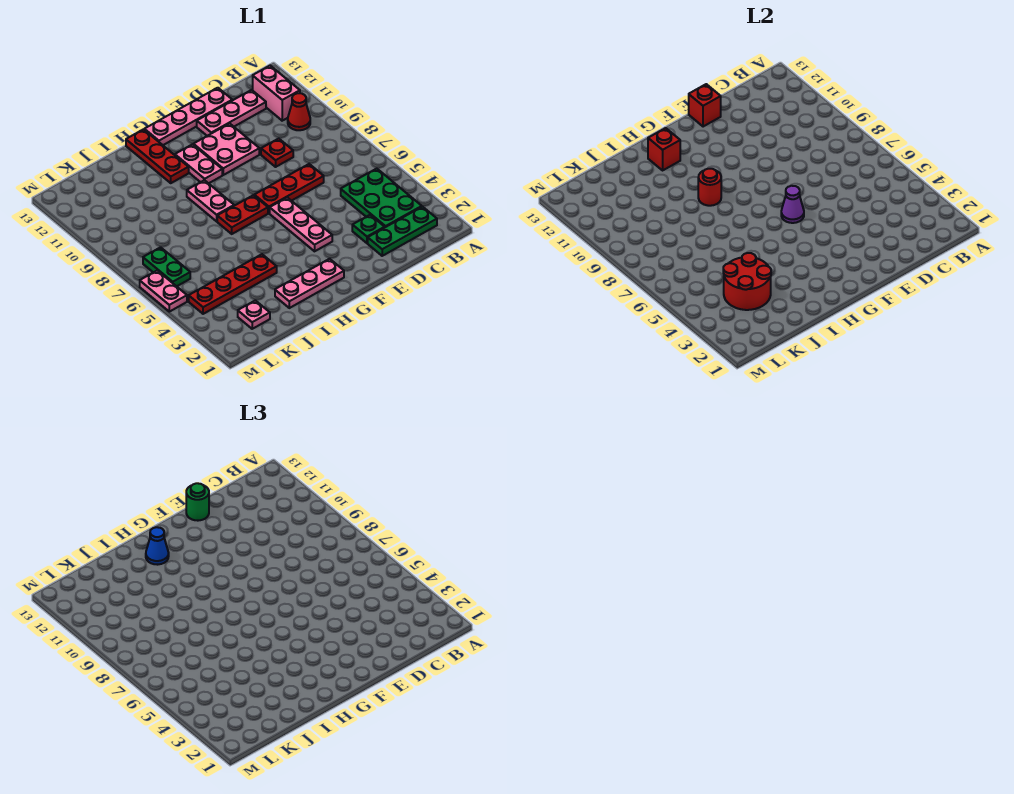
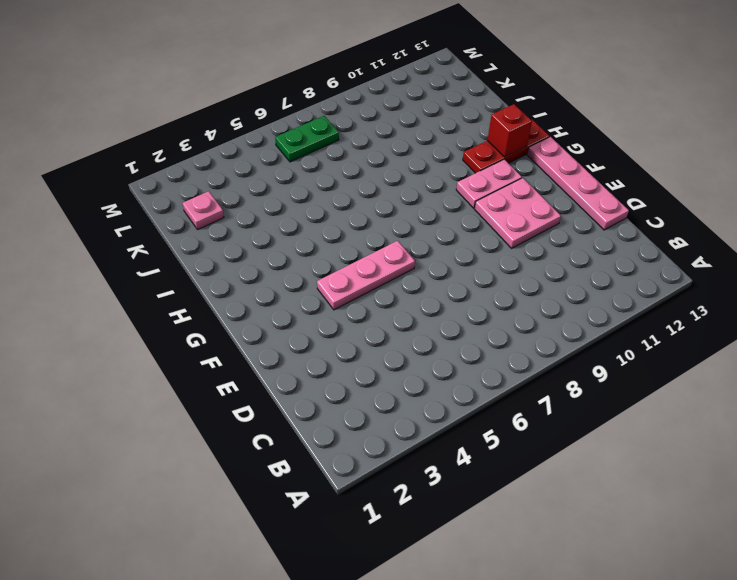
none -> green plate B2:D2 level 1
none -> green plate B3:C5 level 1
none -> red cone B10 level 1

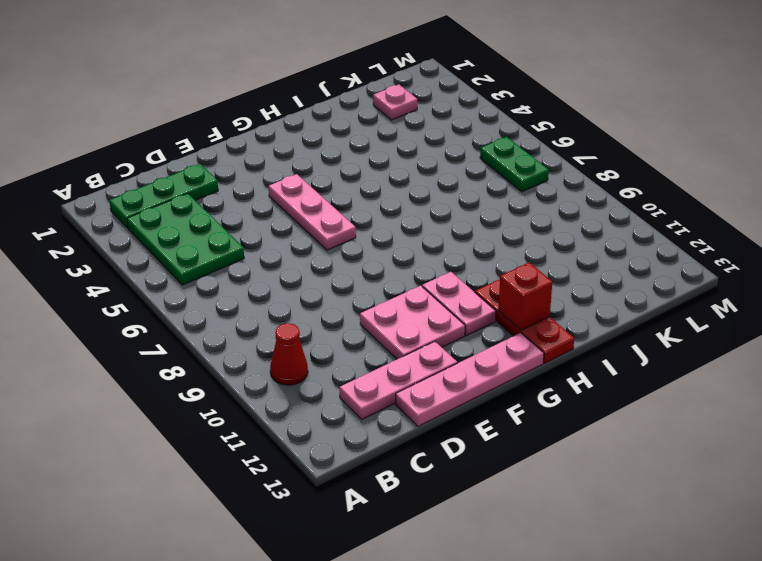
none -> pink brick B11:B12 level 1
none -> green plate D3 level 1
none -> red plate D7:F7 level 1

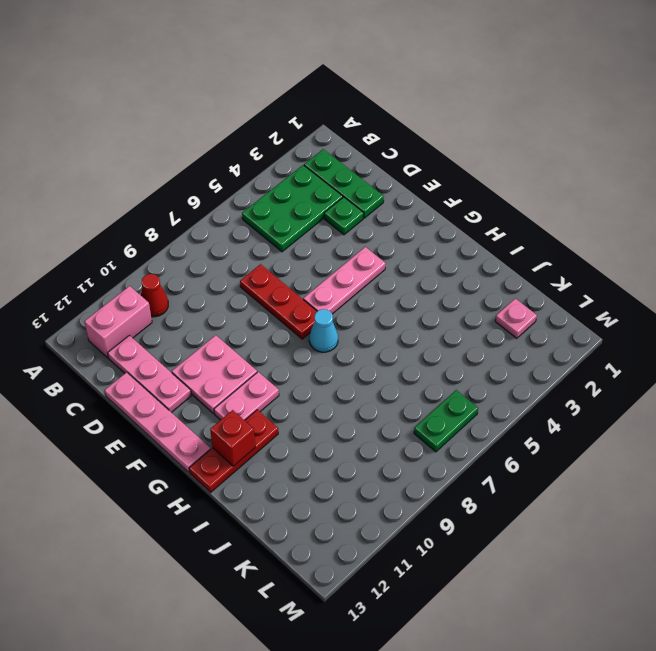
cyan cone G7 level 1 -> red plate G7:H7 level 1
none -> red plate D9 level 1
none -> pink plate G2:I2 level 1
none -> pink plate H8:H9 level 1

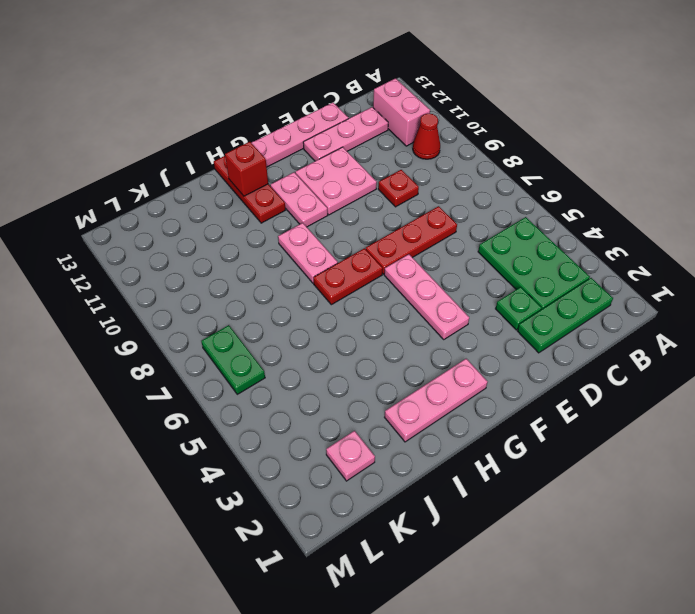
none -> red plate I4:L4 level 1
none -> pink plate M5:M6 level 1
none -> red brick E13 level 2

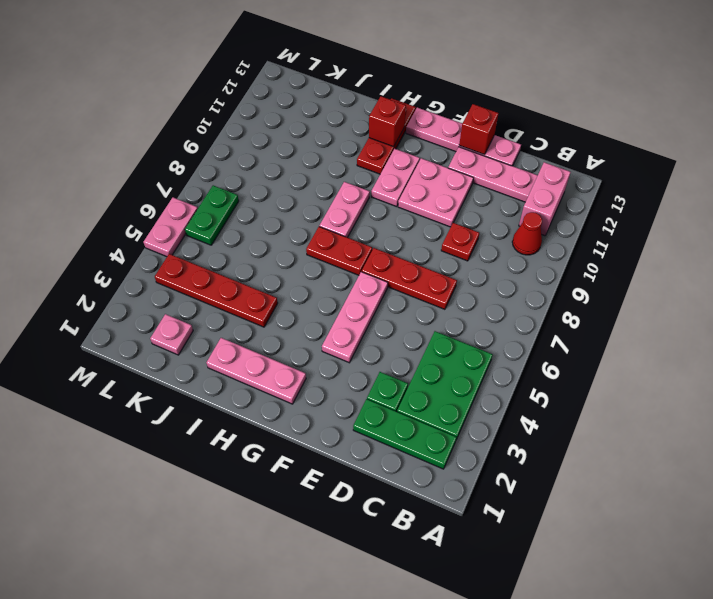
none -> purple cone F6 level 2
none -> red round brick H9 level 2
none -> red round brick J3:K4 level 2

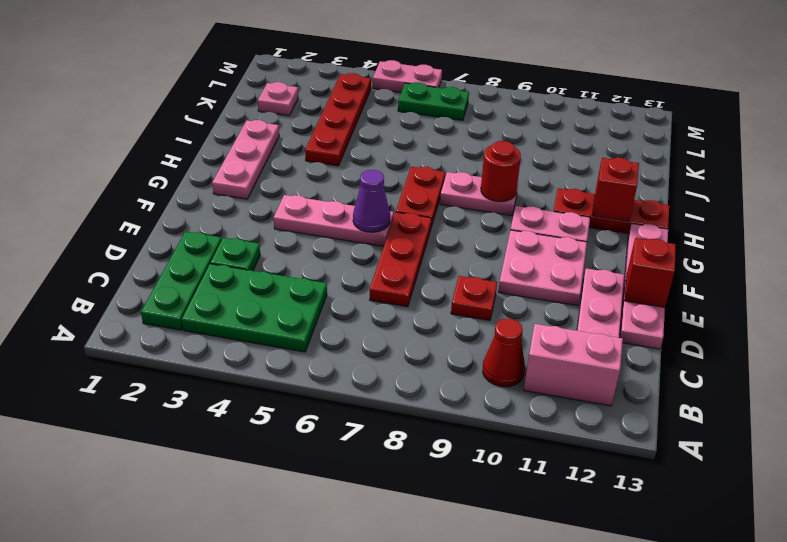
none -> red round brick J3:K4 level 2
none -> green round brick E13 level 3
none -> blue cone H12 level 3

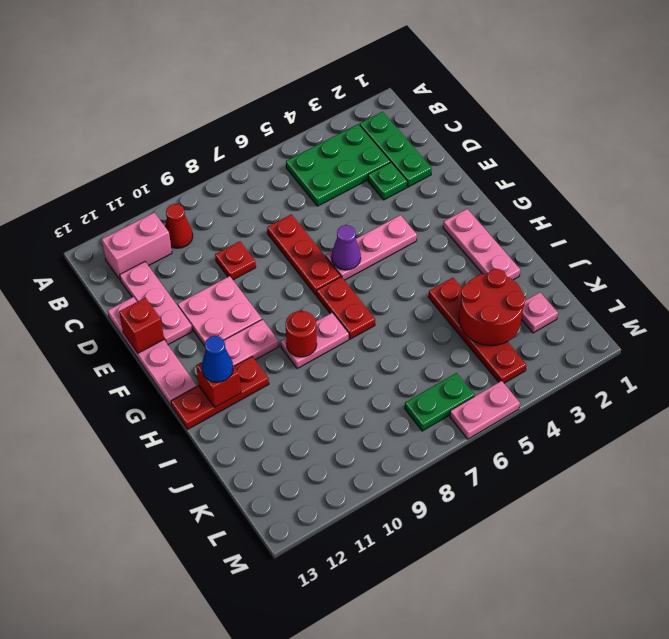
none -> green round brick E13 level 3

